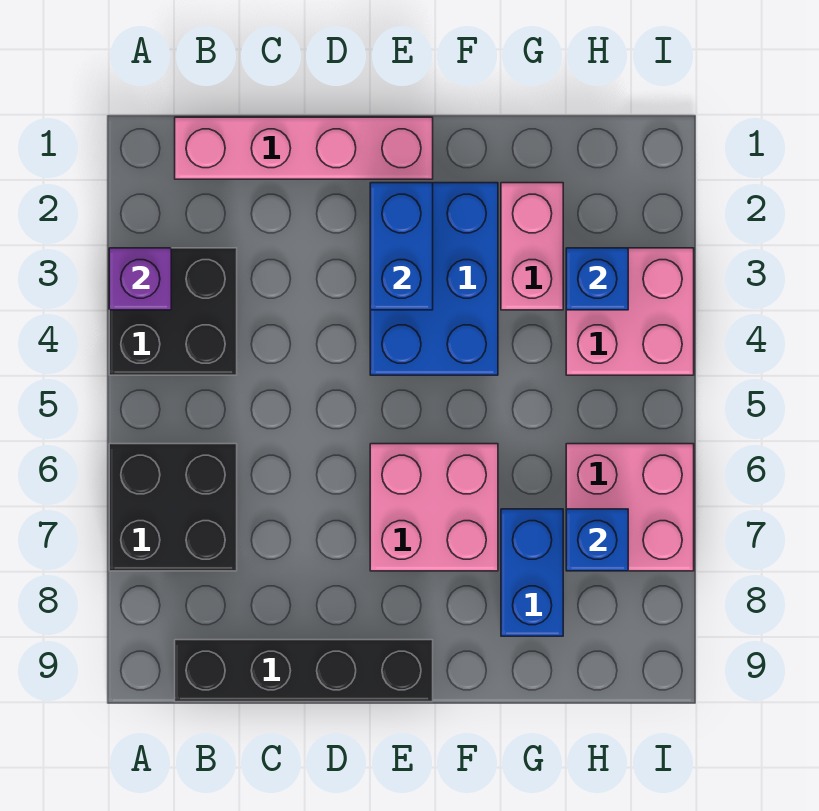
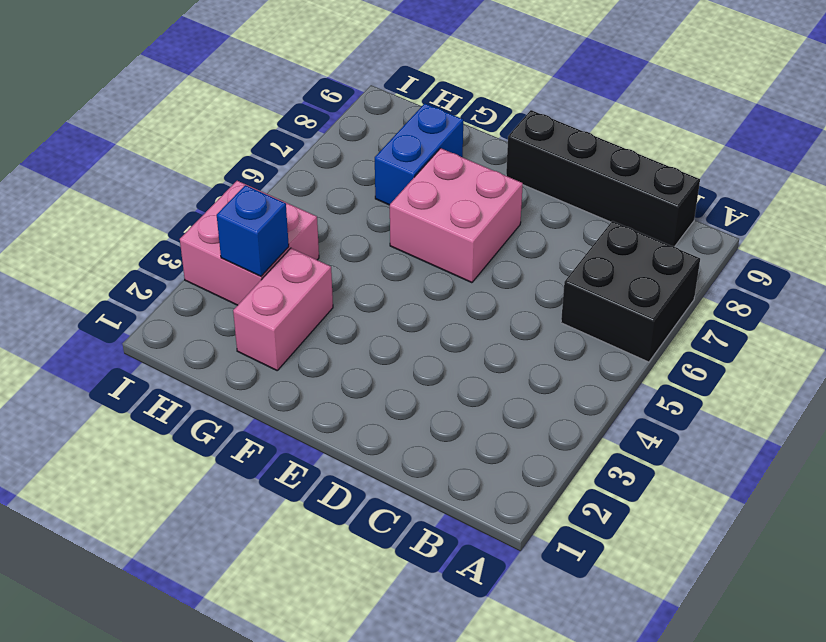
none -> black brick A3:B4 level 1
none -> pink brick B1:E1 level 1
none -> blue brick E2:F4 level 1

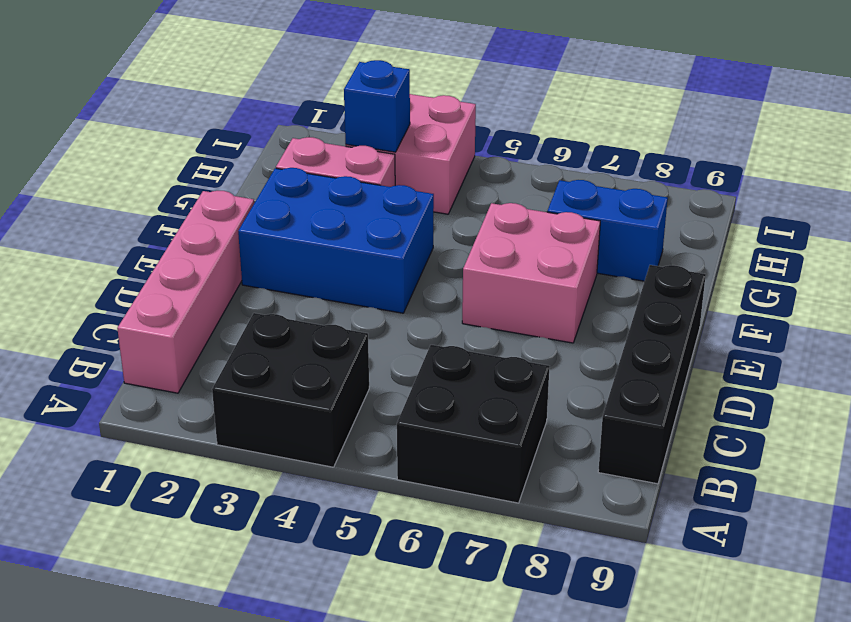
none -> pink brick H6:I7 level 1
none -> purple brick A3 level 2
none -> blue brick E2:E3 level 2

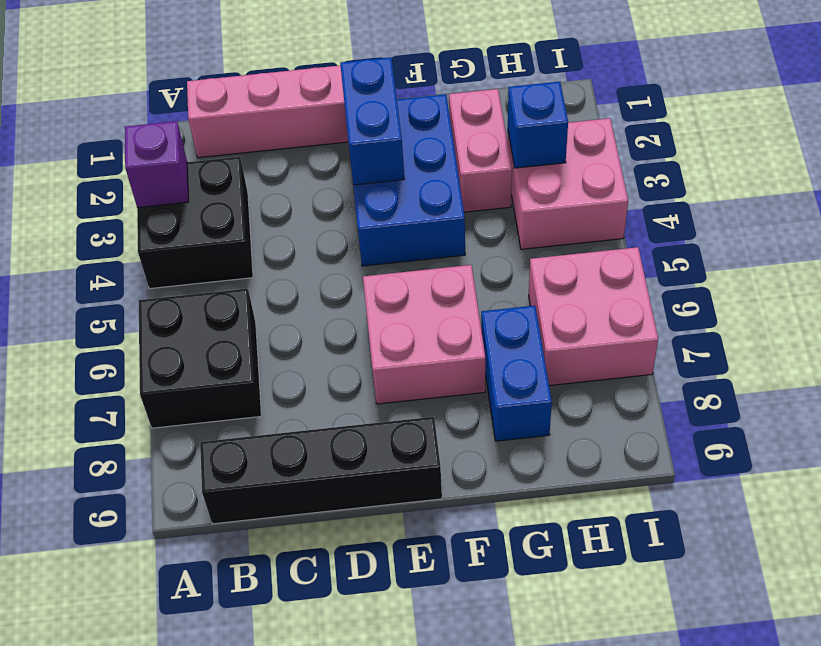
none -> blue brick H7 level 2

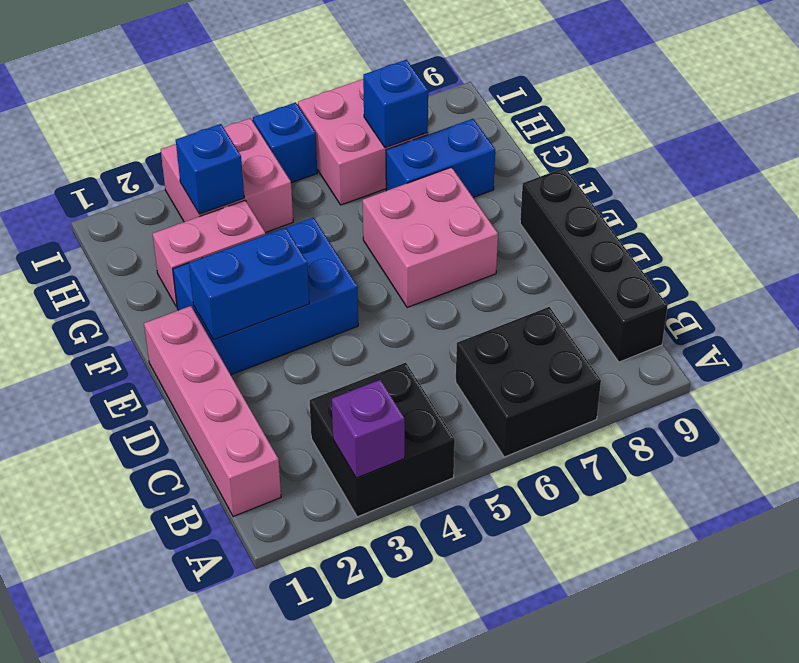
blue brick I5 level 1 -> none

